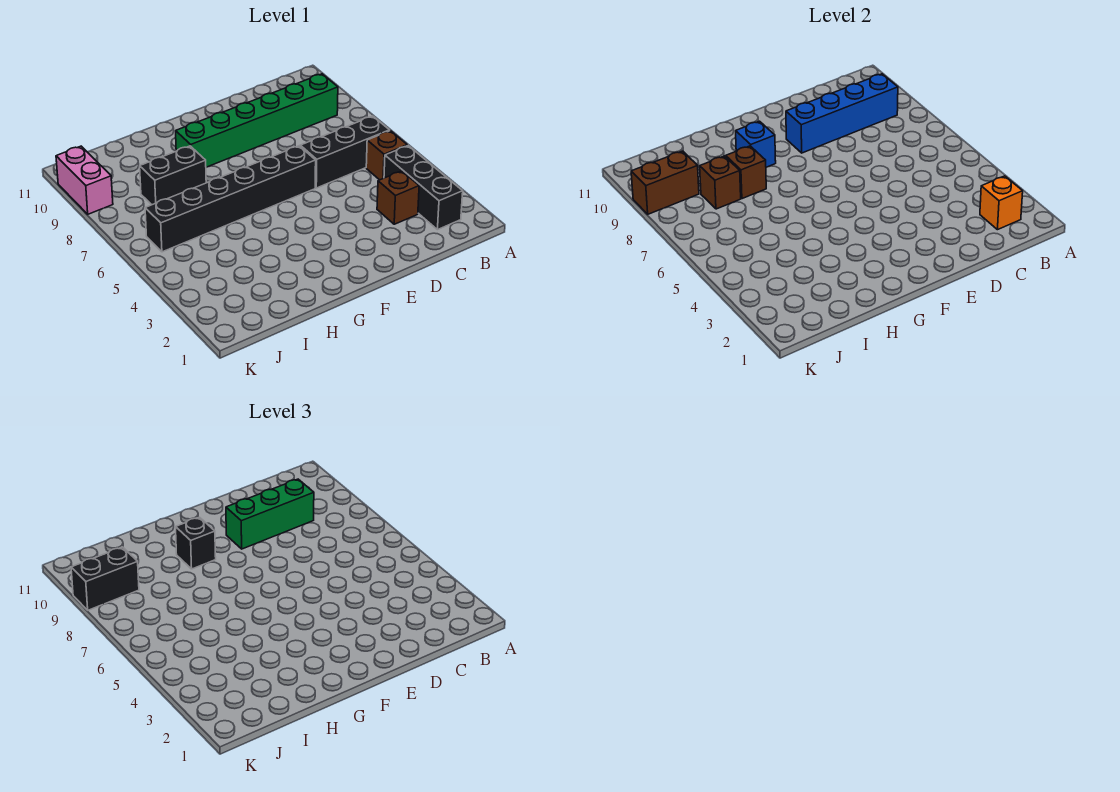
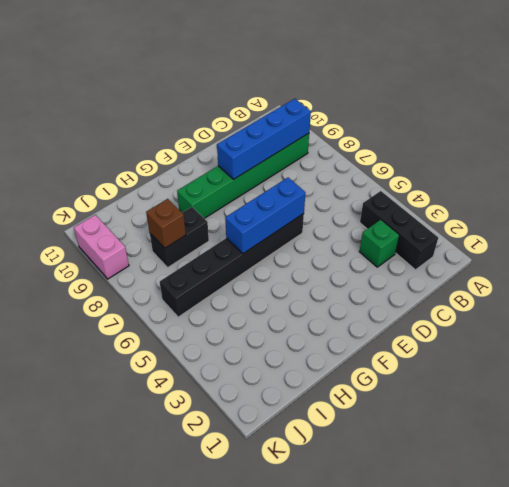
green brick C3 level 1 -> brown brick C3 level 1
blue brick E6:G6 level 2 -> none
none -> brown brick B5 level 1
none -> black brick B6:D6 level 1
none -> orange brick B2 level 2

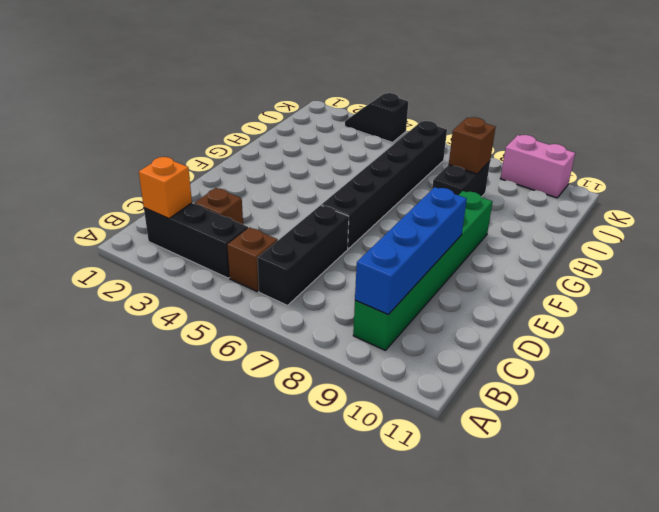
black slope K3:K4 level 1 top 4 -> none
none -> blue brick G9 level 2
none -> brown brick H8 level 2
none -> brown brick J9:K9 level 2

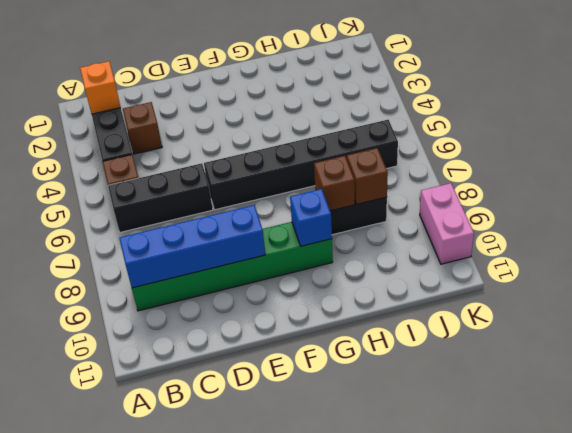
none -> brown brick J9:K9 level 2
none -> green brick C9:E9 level 3
none -> black brick G9 level 3

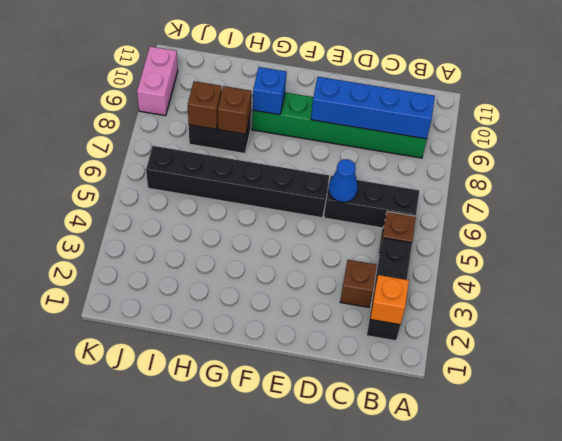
blue cone D6 level 2 -> none
none -> brown brick J9:K9 level 2
none -> green brick C9:E9 level 3
none -> black brick G9 level 3

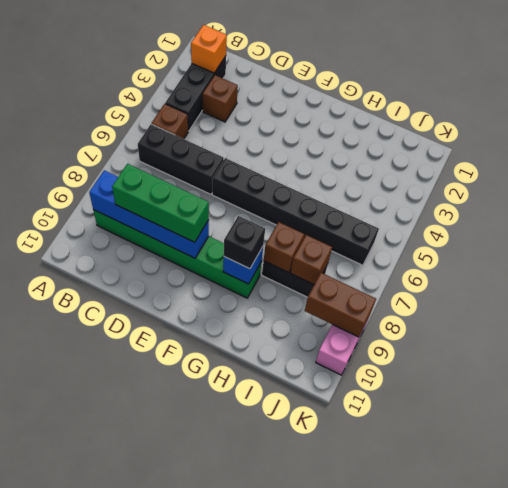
none -> black brick J9:K9 level 3

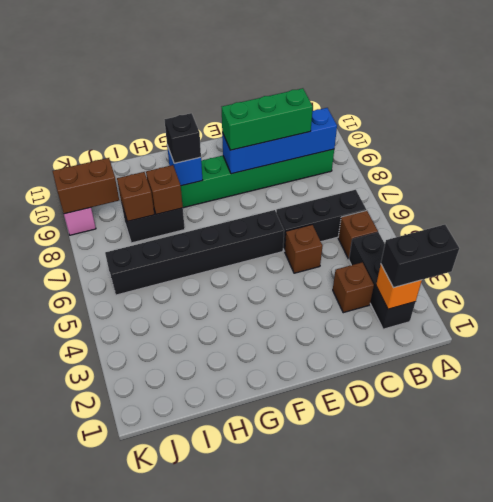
black brick A2:B2 level 3 -> black brick J9:K9 level 3
brown brick D5 level 1 -> none

